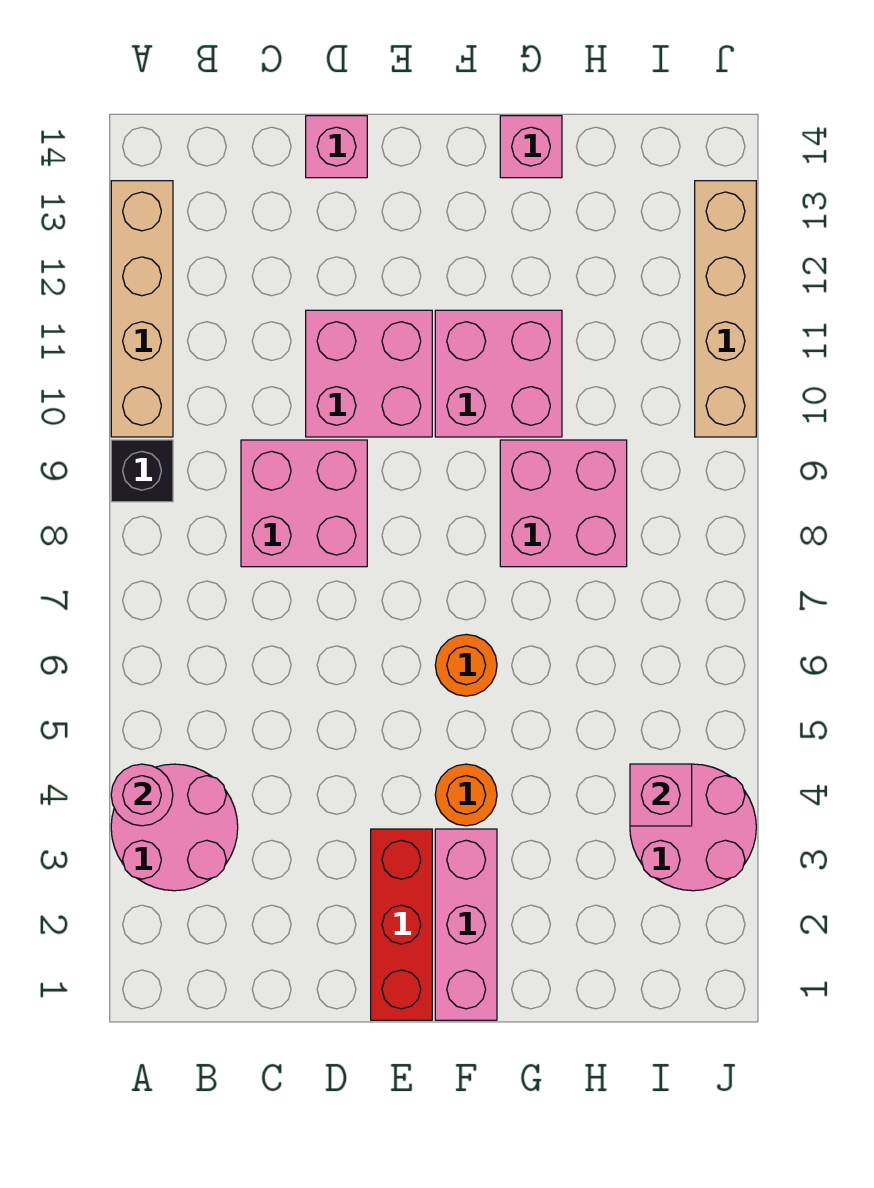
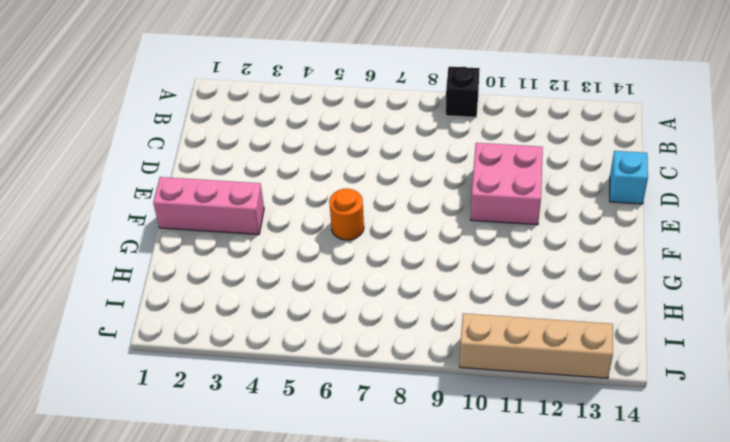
cyan brick D14 level 1 -> pink brick D14 level 1
none -> pink round brick A3:B4 level 1
none -> tan brick A10:A13 level 1
none -> pink brick C8:D9 level 1

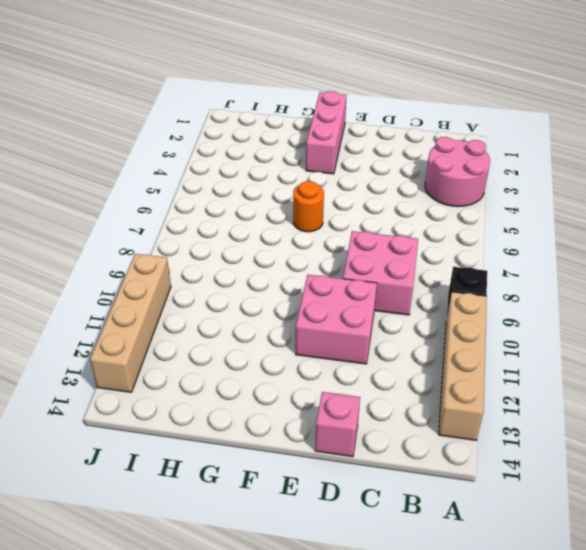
none -> red brick E1:E3 level 1
none -> orange round brick F4 level 1
none -> pink brick F10:G11 level 1

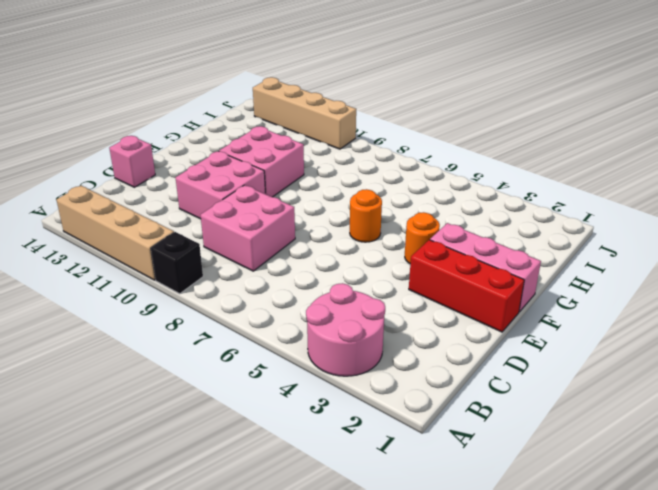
none -> pink brick G8:H9 level 1
none -> pink brick G14 level 1
none -> pink round brick I3:J4 level 1

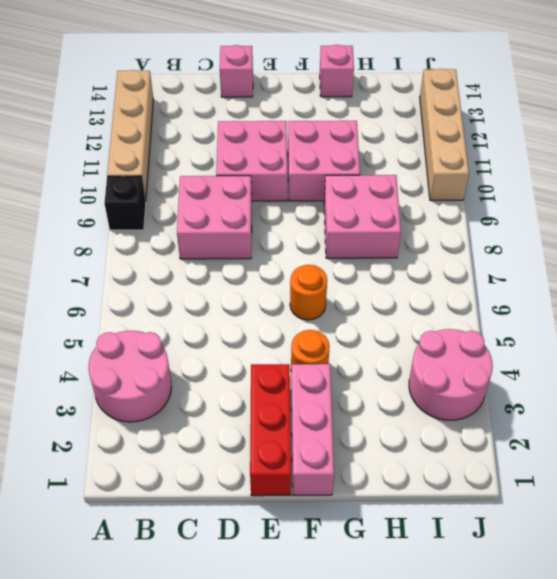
none -> pink round brick A4 level 2
none -> pink brick I4 level 2

